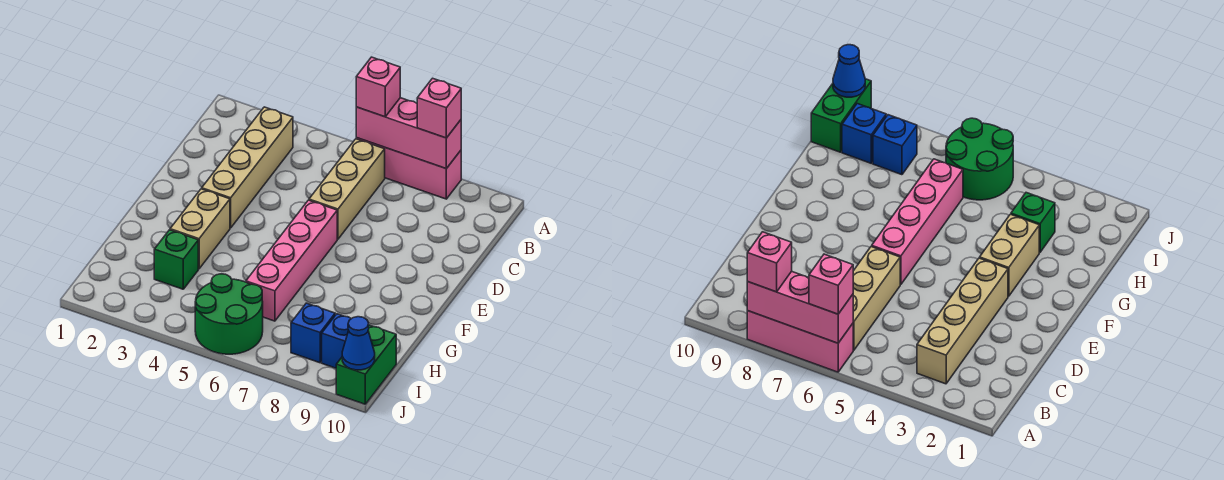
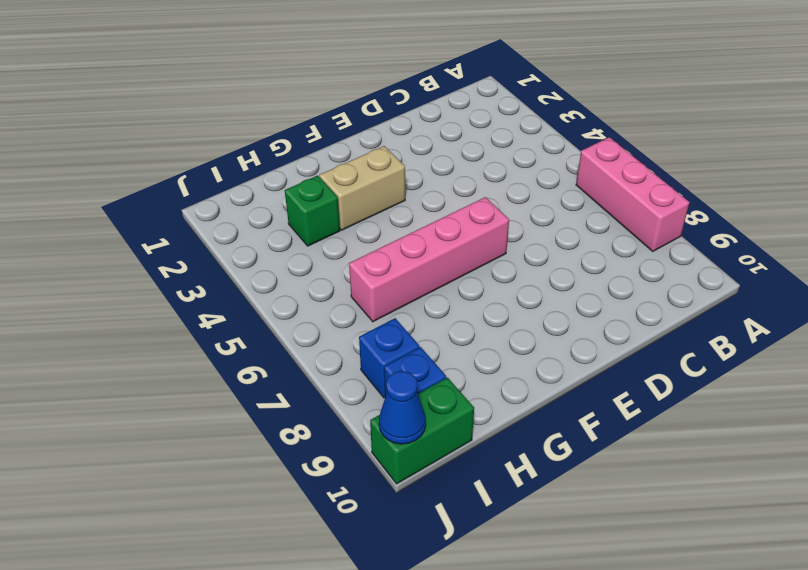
none -> tan brick B3:E3 level 1
none -> tan brick B6:D6 level 1
none -> green round brick I5:J6 level 1

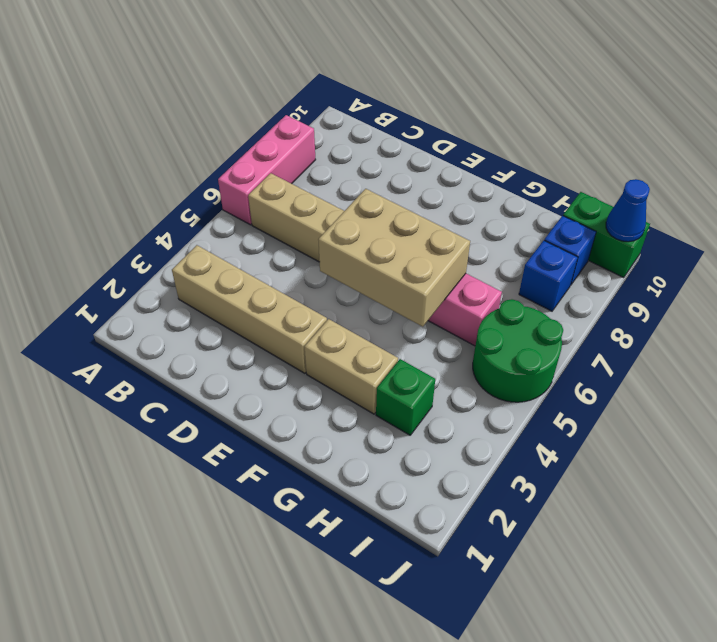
tan brick E5:G6 level 2 -> none
none -> pink brick A6:A8 level 2
none -> pink brick A6 level 3
none -> pink brick A8 level 3

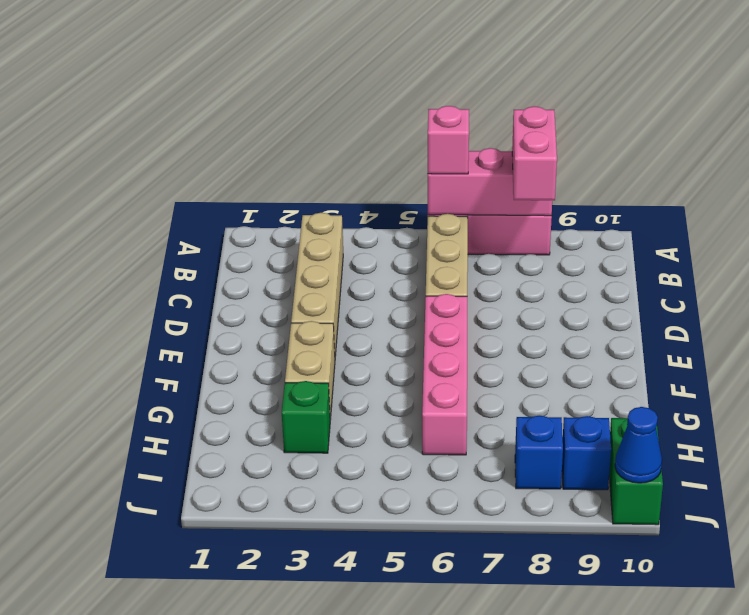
pink brick A8:B8 level 3 -> pink brick A8 level 3
none -> green round brick I5:J6 level 1

